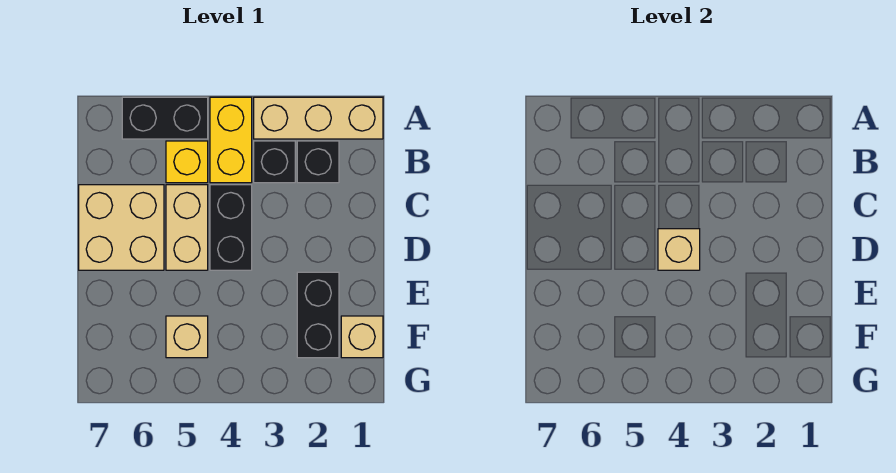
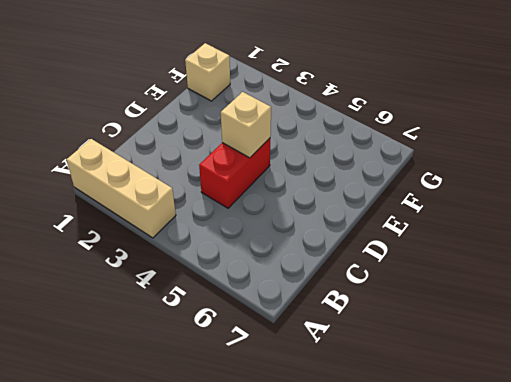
red brick C4:D4 level 1 -> black brick C4:D4 level 1
none -> yellow brick A4:B4 level 1
none -> black brick A5:A6 level 1
none -> black brick B2 level 1

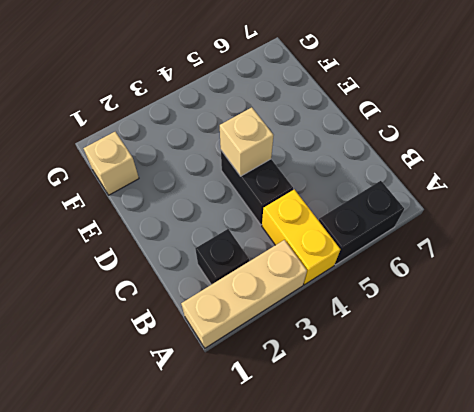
none -> black brick B3 level 1
none -> yellow brick B5 level 1
none -> tan brick C5:D5 level 1

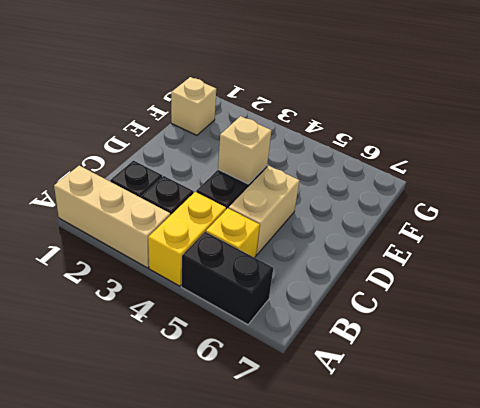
none -> tan brick C6:D7 level 1
none -> black brick E2:F2 level 1
none -> tan brick F5 level 1

